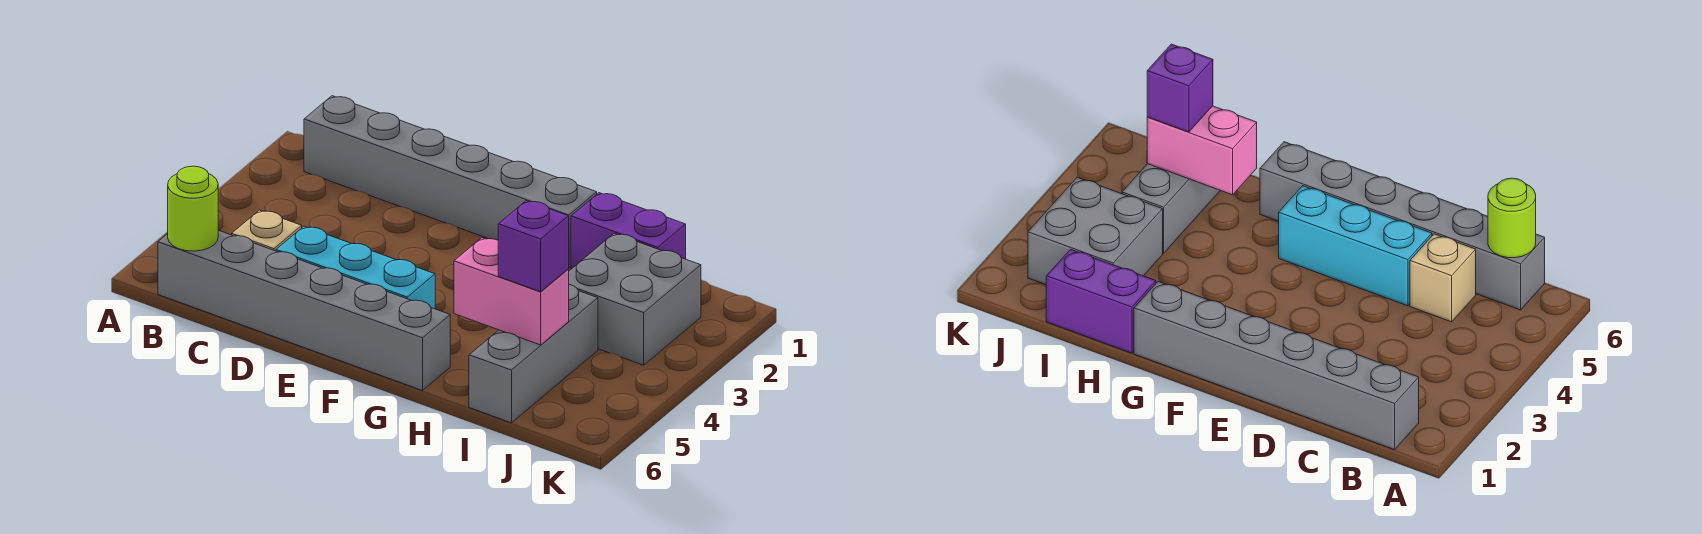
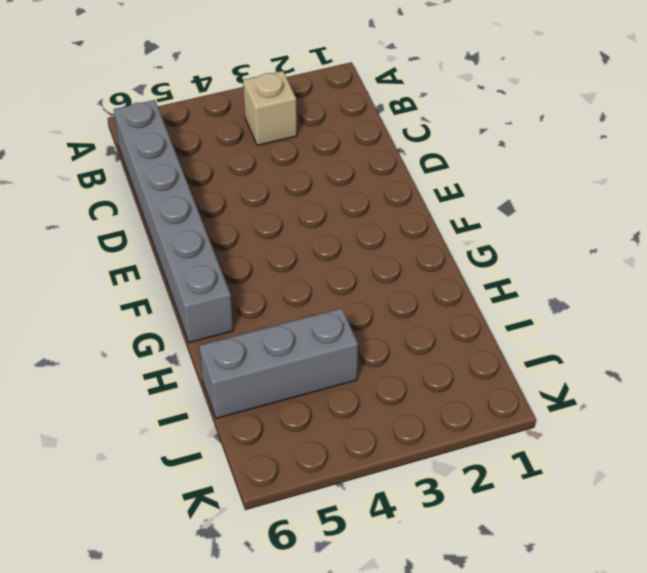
tan brick B3 level 1 -> tan brick C5 level 1
none -> grey brick B1:G1 level 1
none -> cyan brick D5:F5 level 1

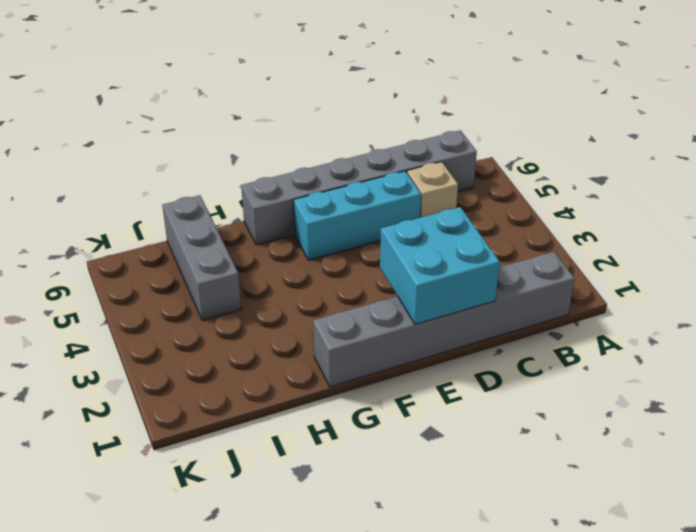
cyan brick D1:E2 level 2 -> none
none -> purple brick H1:I1 level 1
none -> grey brick I2:J3 level 1

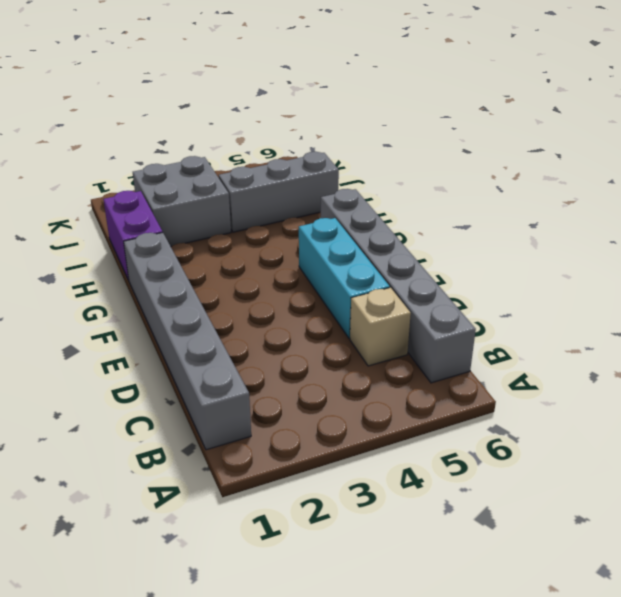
none -> lime round brick B6 level 2
none -> pink brick H5:I5 level 2

